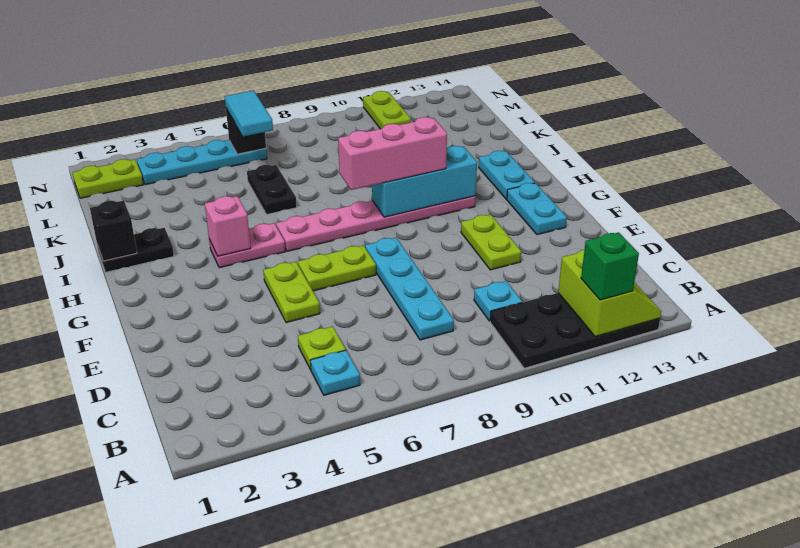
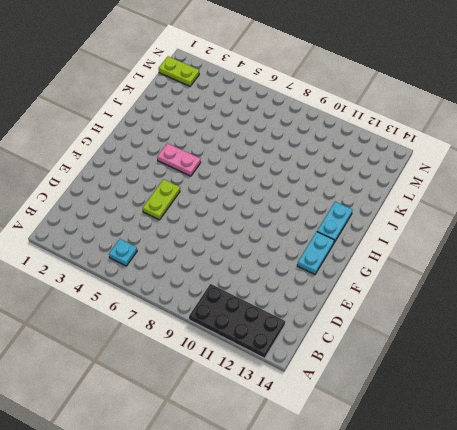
none -> lime plate C5 level 1
none -> cyan plate C8:F8 level 1
none -> cyan plate C10 level 1

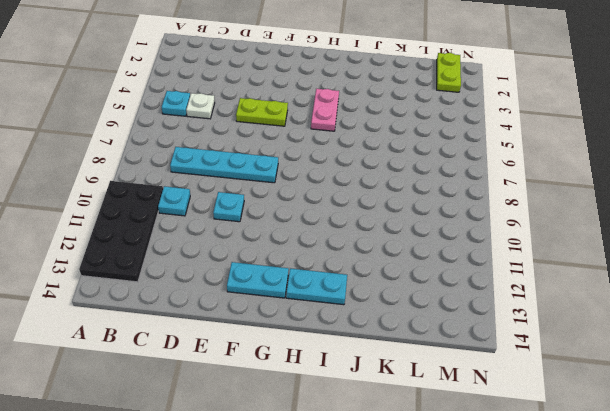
white plate C5 level 1 -> lime plate C5 level 1
cyan plate E10 level 1 -> none
none -> lime plate E11:F11 level 1
none -> lime plate F6:F7 level 1
none -> pink plate H6:H11 level 1

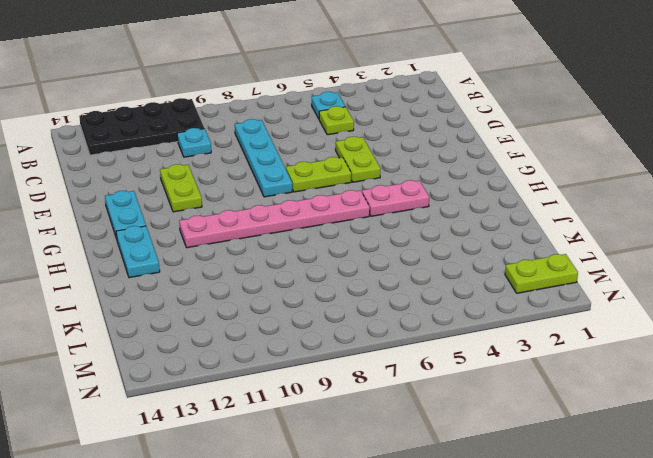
none -> black plate I1:I2 level 1
none -> black plate J6:K6 level 1
none -> cyan plate M3:M6 level 1

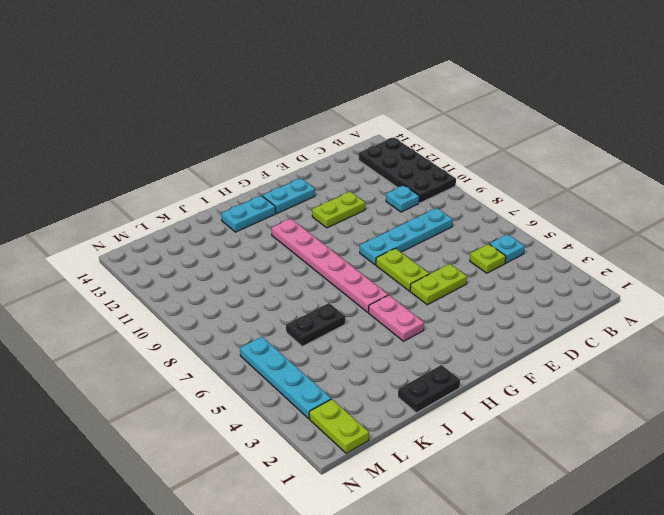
black plate I1:J1 level 1 -> black plate I1:I2 level 1
none -> lime plate M11:N11 level 1
none -> lime slope A12:B13 level 2 top 12
none -> pink brick H4 level 2

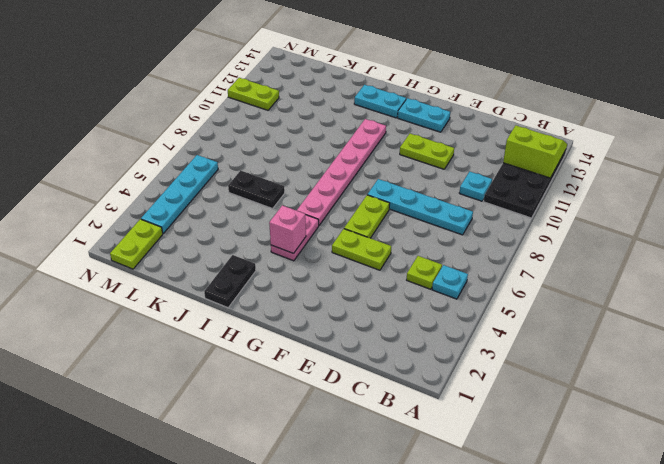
none -> cyan brick H9:H11 level 2
none -> black brick I1 level 2
none -> black brick M6 level 2

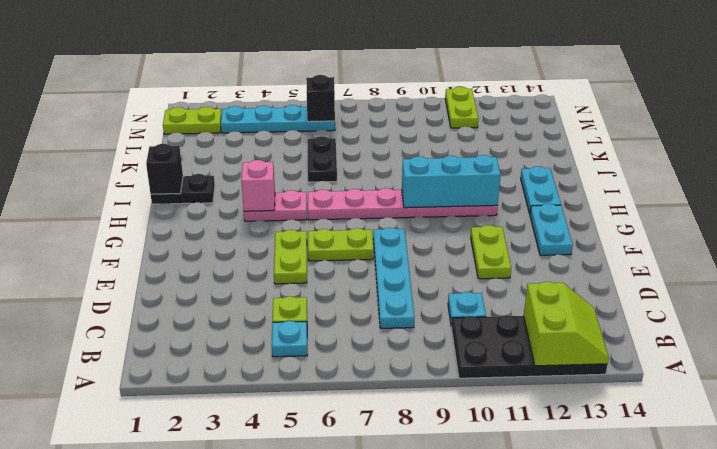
none -> green brick A12 level 3
none -> pink brick H8:H10 level 3
none -> cyan tile L6:M6 level 3

